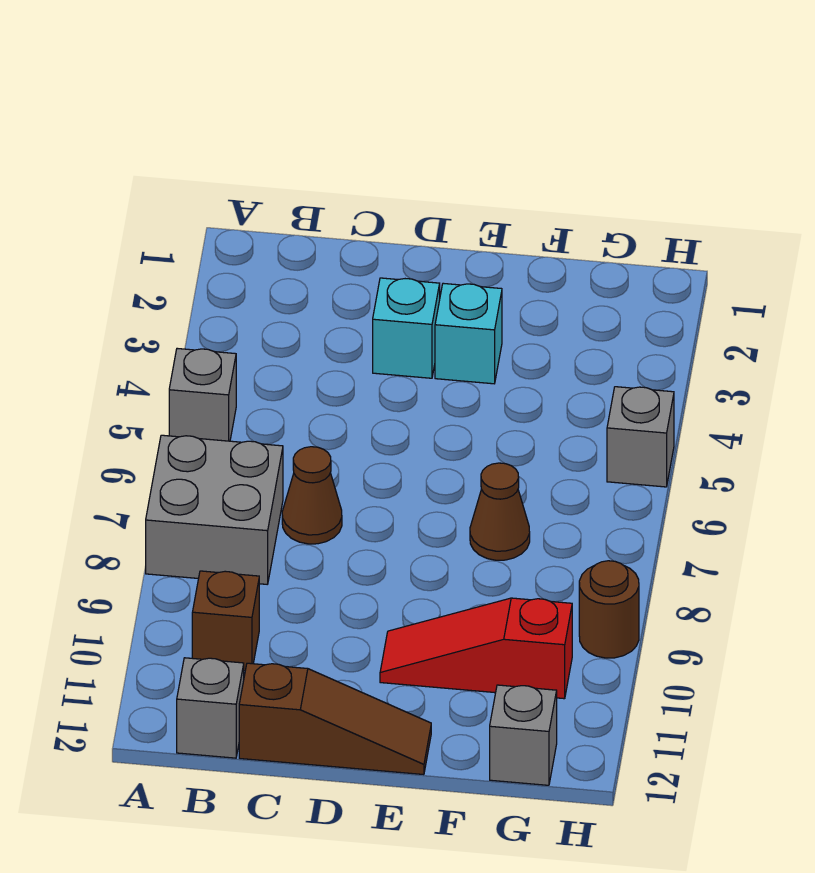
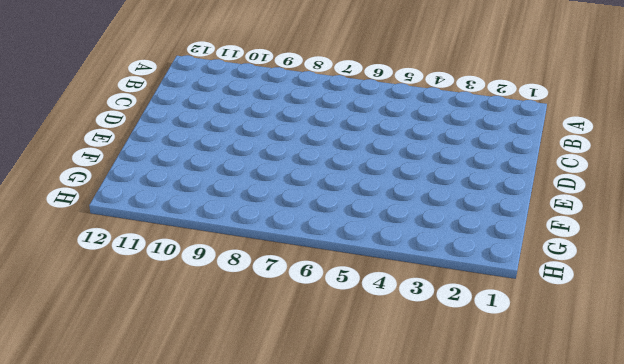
none -> grey brick A5 level 1
none -> grey brick A7:B8 level 1
none -> brown brick B10 level 1

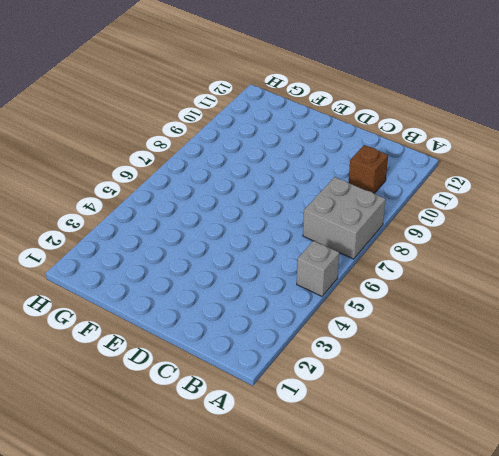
none -> grey brick B12 level 1
none -> brown cone C7 level 1
none -> brown slope C12:E12 level 1 top C

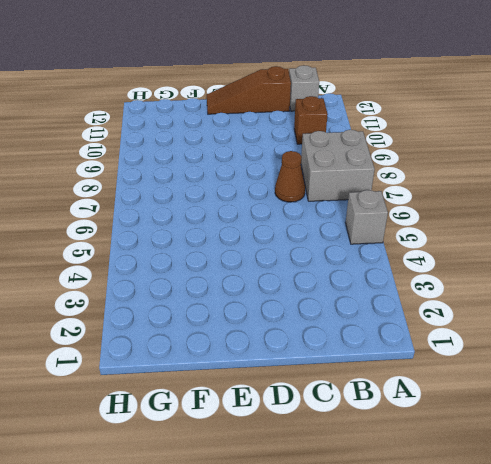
none -> cyan brick D3 level 1
none -> cyan brick E3 level 1
none -> red slope E10:G10 level 1 top G

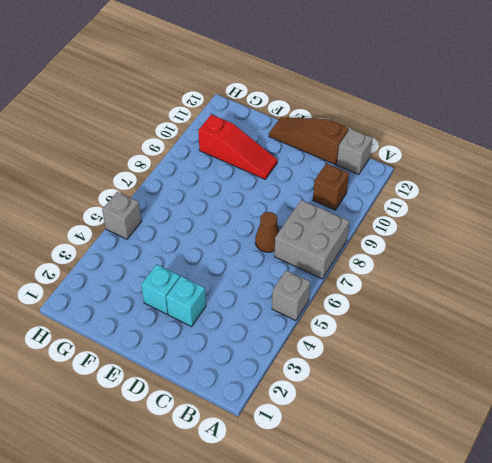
none -> brown cone F7 level 1
none -> grey brick G12 level 1
none -> brown round brick H9 level 1

